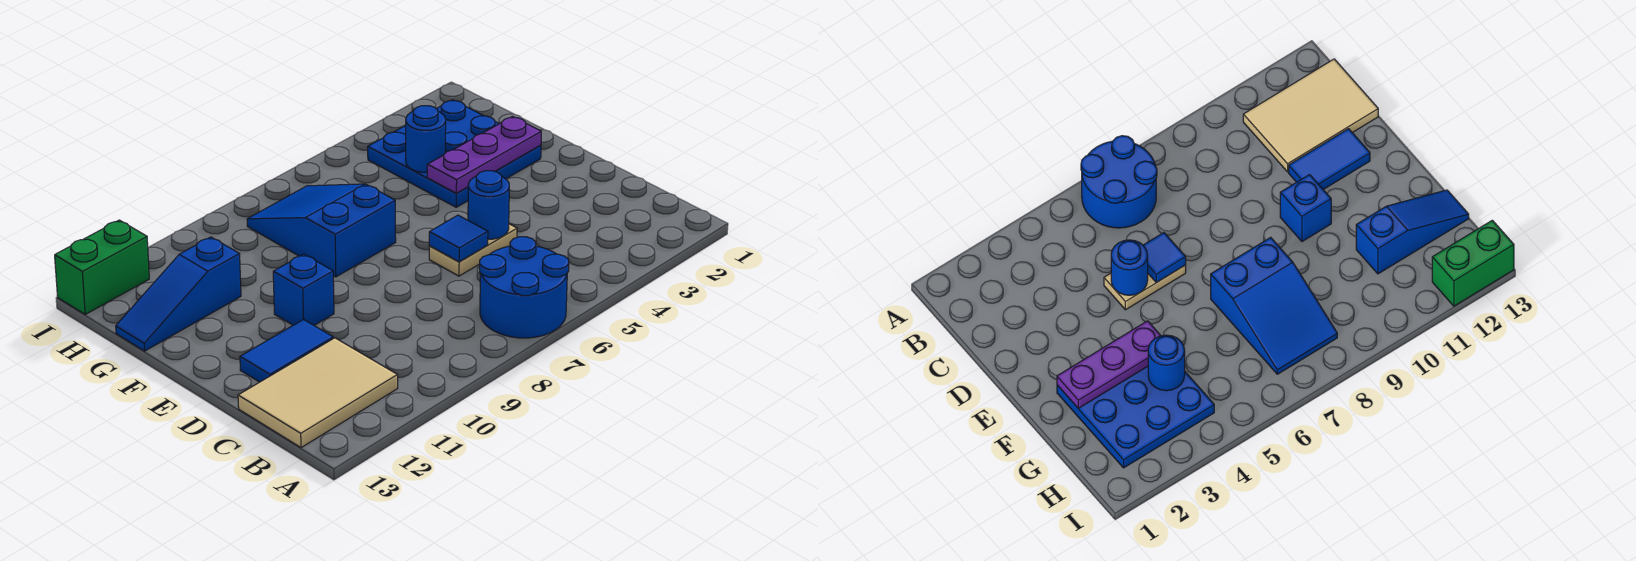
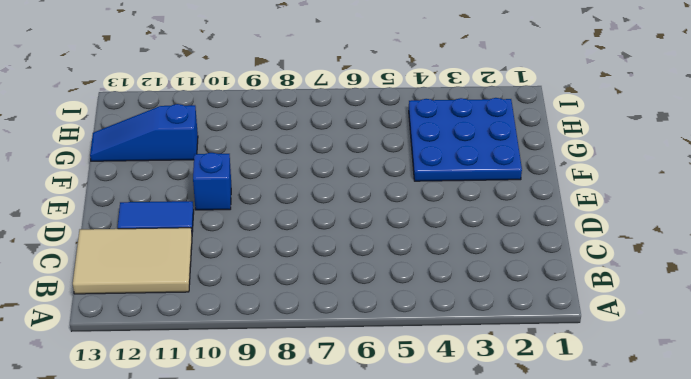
none -> blue round brick A6:B7 level 1
none -> tan plate D5:D6 level 1
none -> blue slope F7:H8 level 1 top F

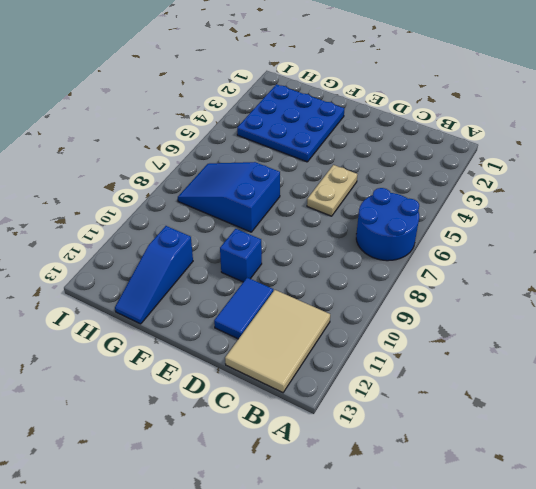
none -> green brick I12:I13 level 1
none -> blue round brick D5 level 2
none -> blue tile D6 level 2

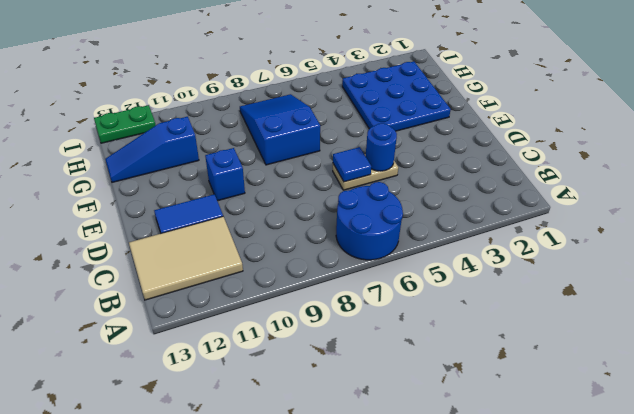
green plate I12:I13 level 1 -> green brick I12:I13 level 1
none -> purple plate F2:F4 level 2
none -> blue round brick G4 level 2

